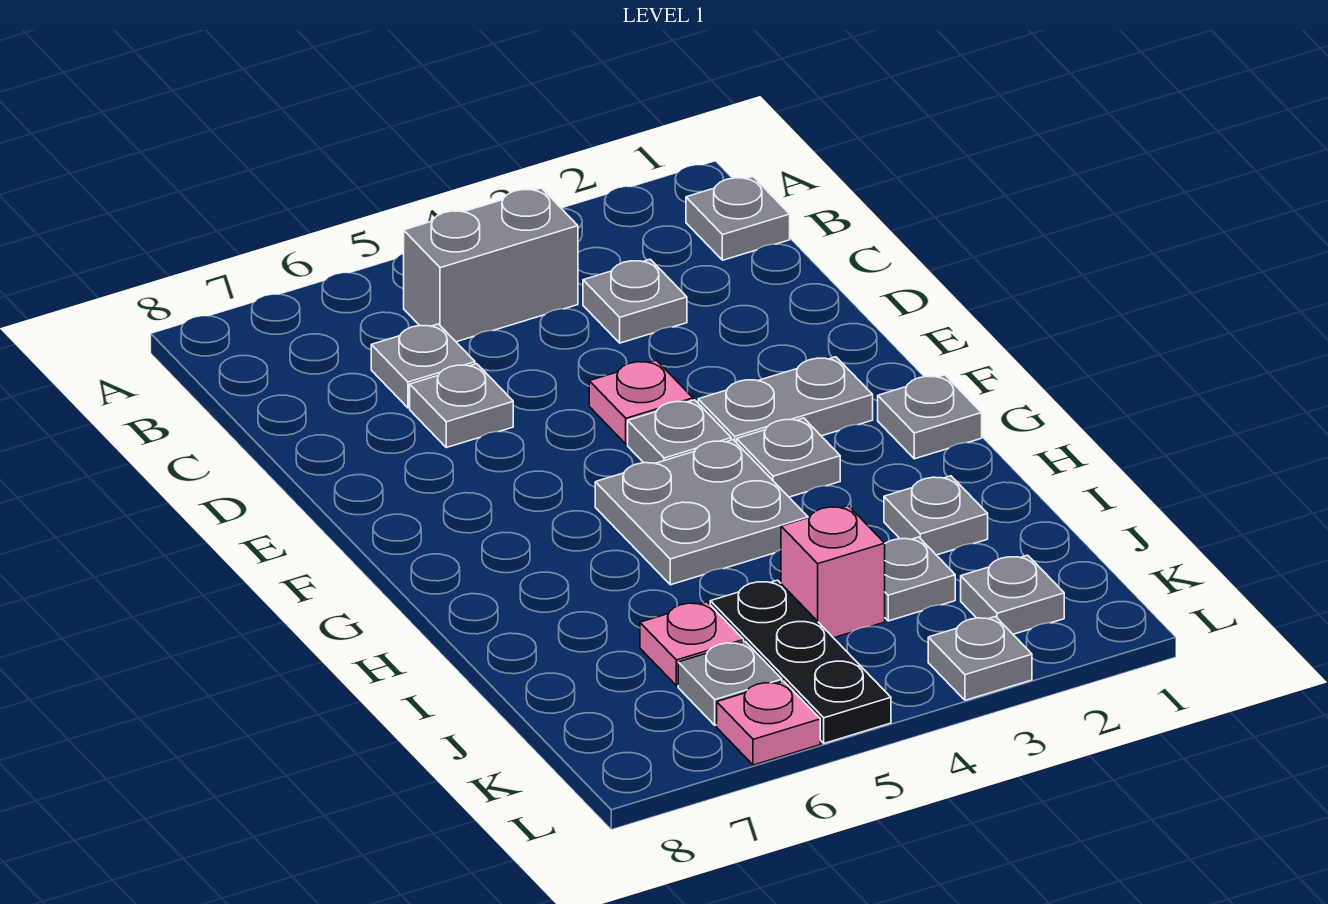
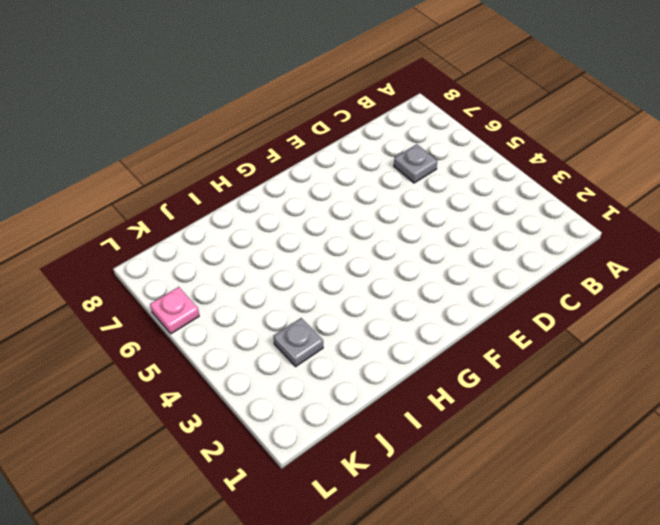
none -> grey plate B1 level 1
none -> grey brick B4:B5 level 1
none -> grey plate C3 level 1

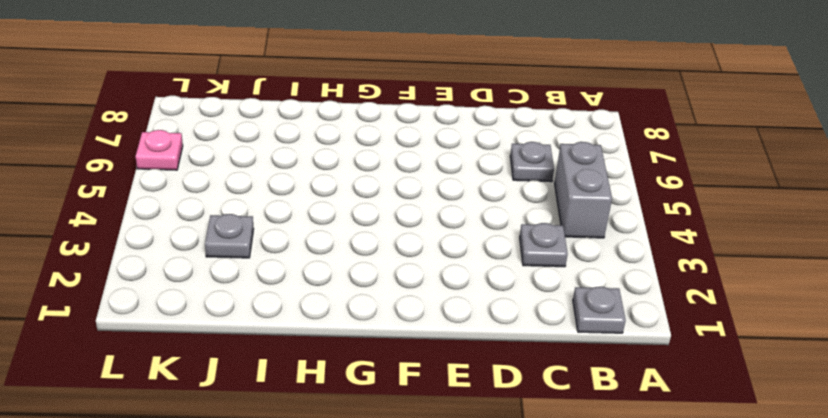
none -> grey plate D6 level 1
none -> pink plate E4 level 1
none -> grey plate F2:F3 level 1

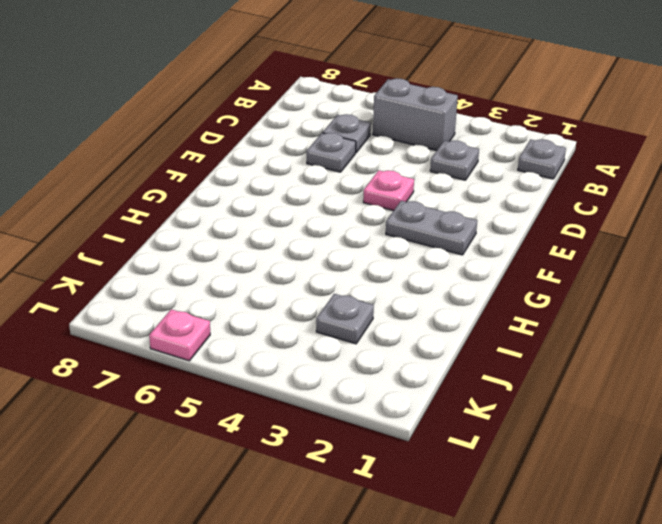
none -> grey plate F4 level 1
none -> grey plate G1 level 1
none -> grey plate G3 level 1

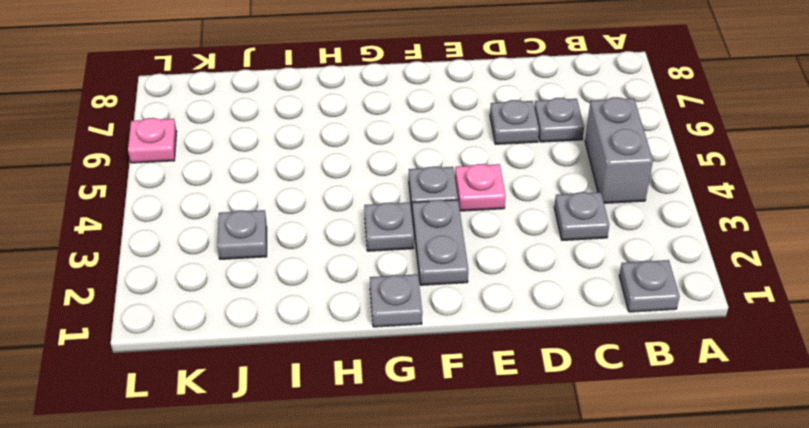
none -> grey plate G4:H5 level 1
none -> grey plate I2 level 1
none -> pink brick J4 level 1

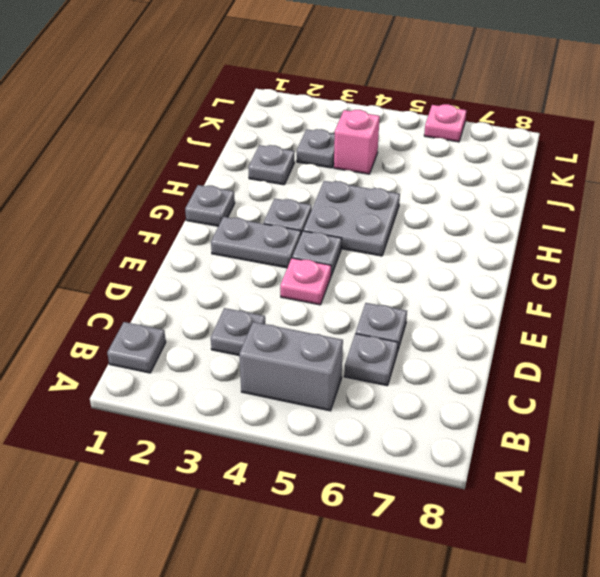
none -> black plate J5:L5 level 1
none -> pink plate J6 level 1
none -> grey plate K2 level 1

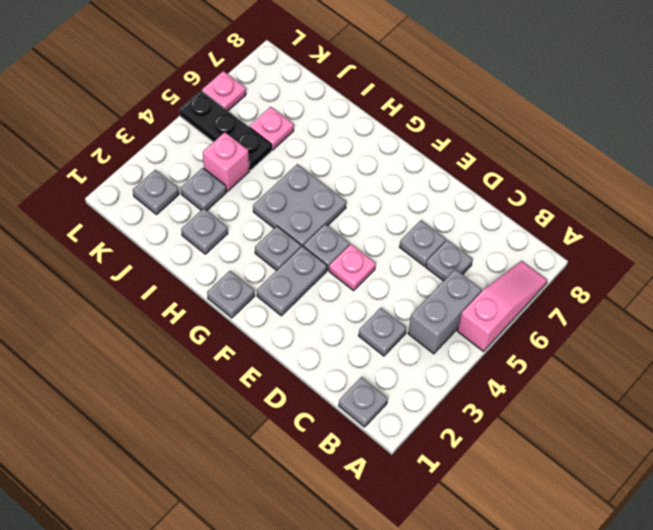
pink slope A5:A7 level 1 top 5 -> none
none -> grey plate K6 level 1
none -> grey plate L3 level 1

